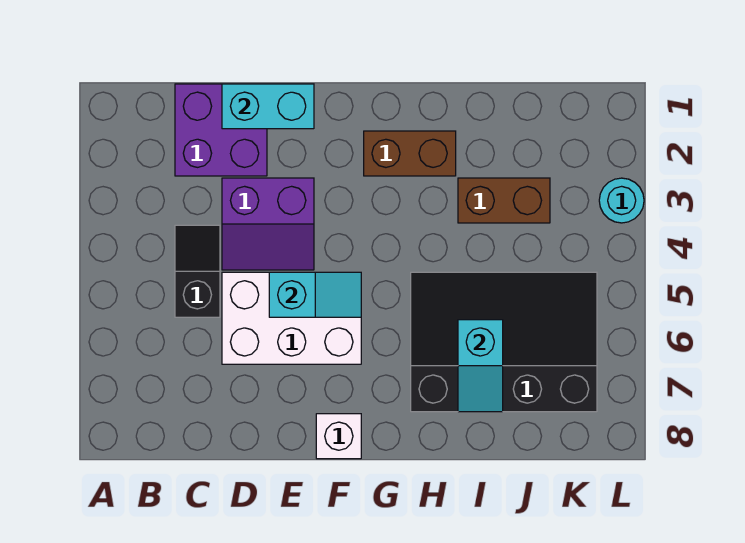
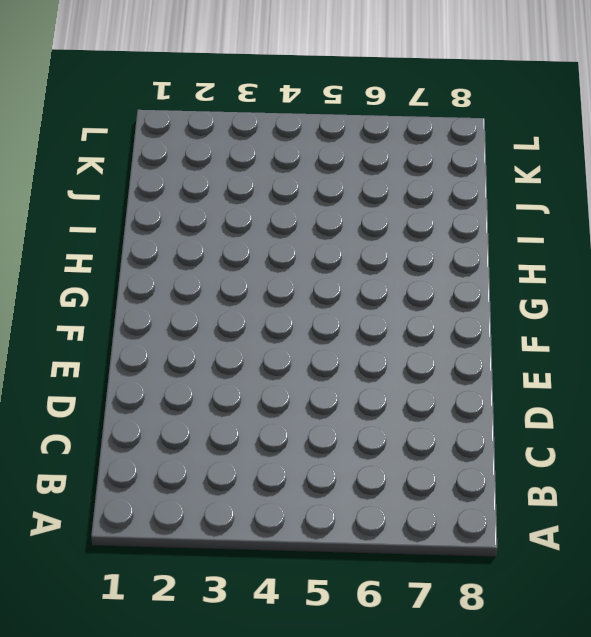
none -> purple brick C1:D2 level 1
none -> black slope C4:C5 level 1 top 5
none -> purple slope D3:E4 level 1 top 3

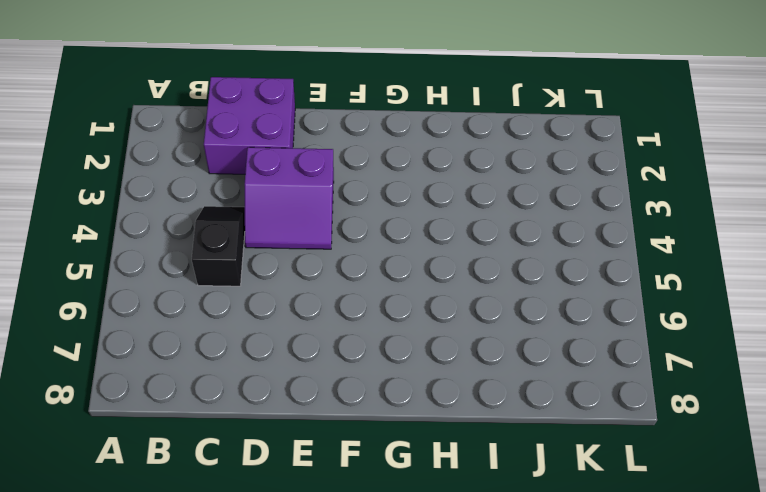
none -> white brick D5:F6 level 1
none -> white brick F8 level 1
none -> brown brick G2:H2 level 1

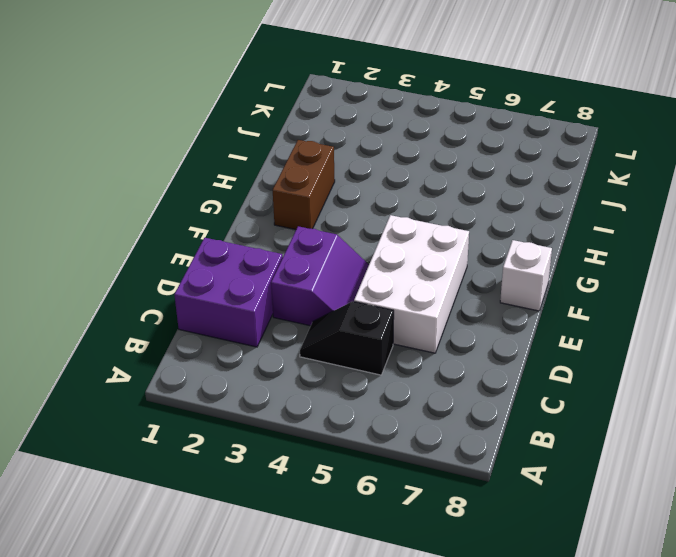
none -> black slope H5:K7 level 1 top 7
none -> brown brick I3:J3 level 1
none -> cyan round brick L3 level 1

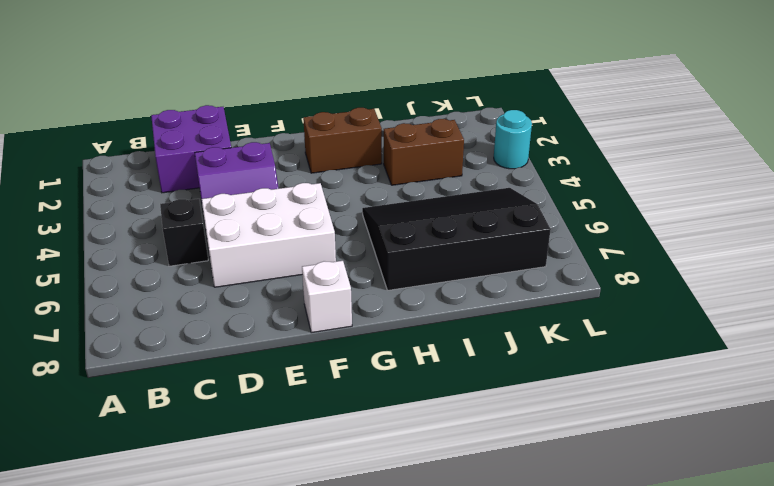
none -> cyan brick D1:E1 level 2
none -> cyan slope E5:F5 level 2 top E
none -> cyan slope I6:I7 level 2 top 6

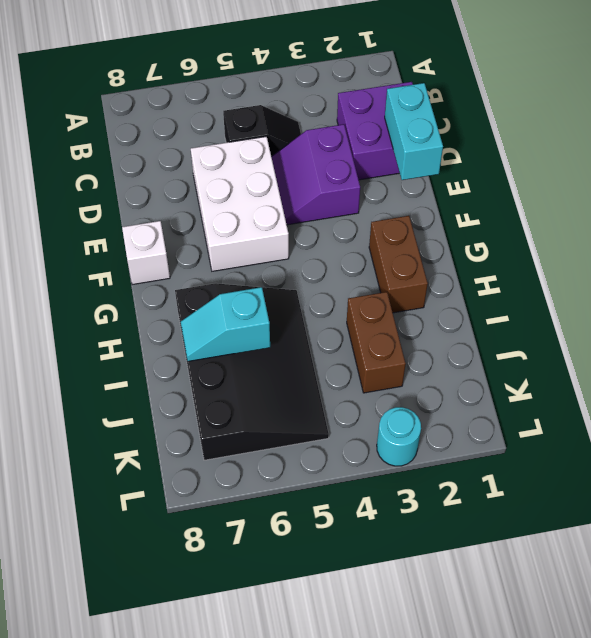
none -> cyan slope E5:F5 level 2 top E

